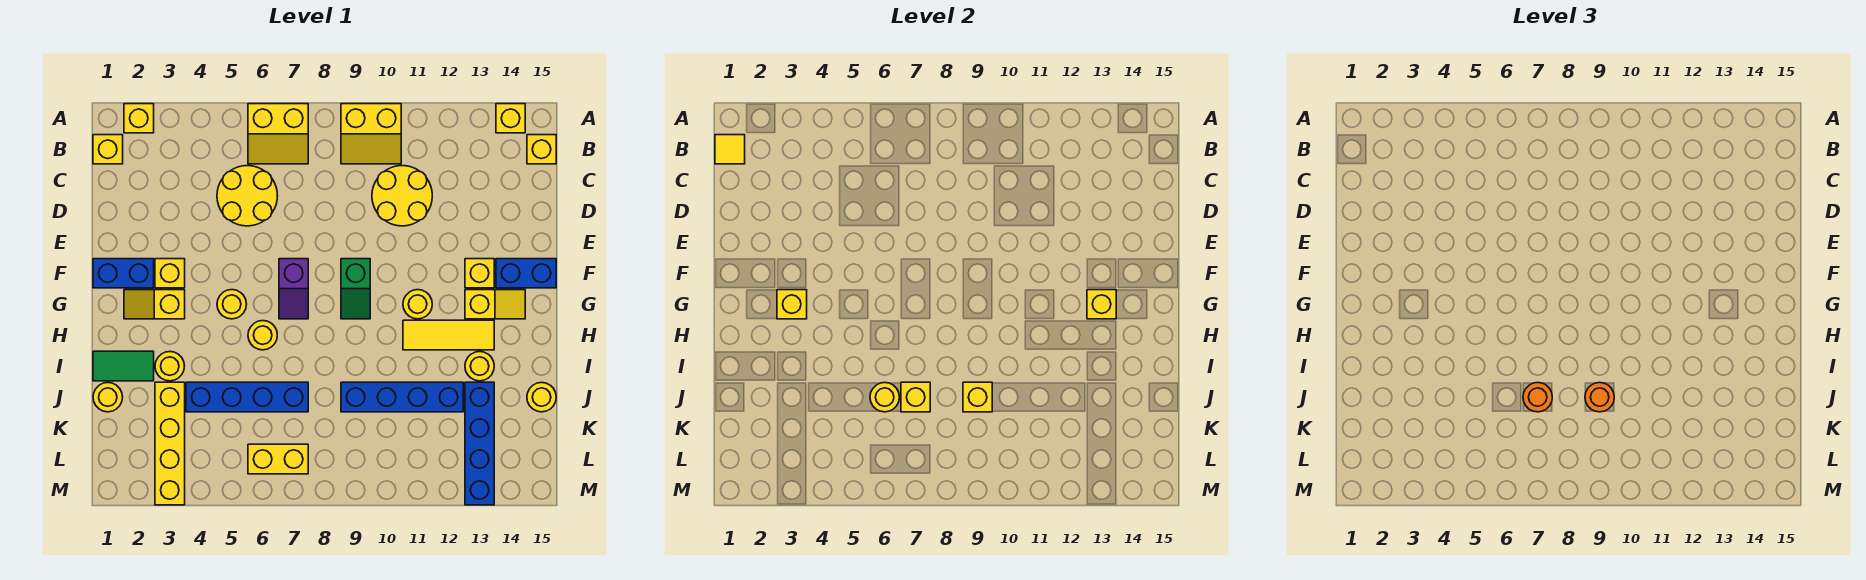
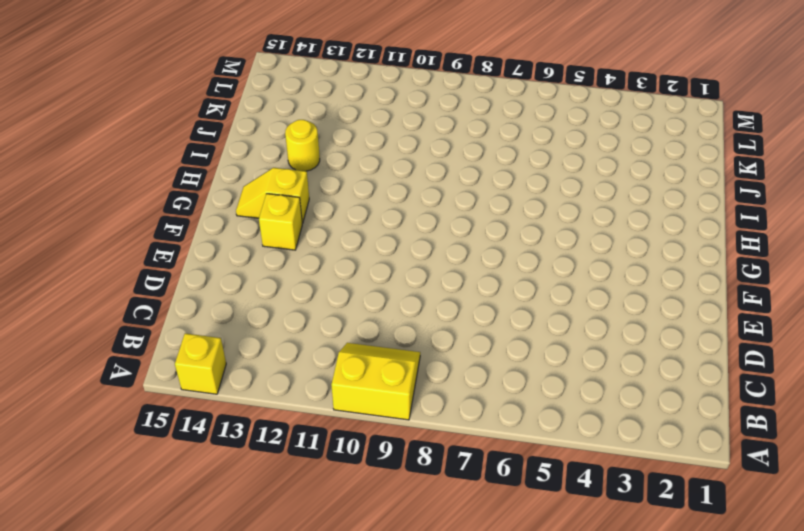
none -> yellow brick A2 level 1
none -> yellow slope A6:B7 level 1 top A
none -> yellow brick B1 level 1
none -> yellow brick B15 level 1

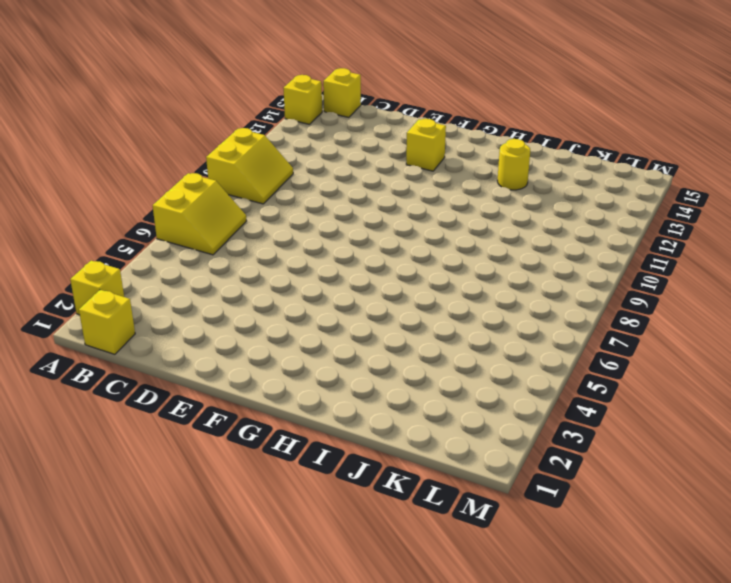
none -> yellow round brick C5:D6 level 1
none -> yellow round brick C10:D11 level 1
none -> blue brick F1:F2 level 1
none -> yellow brick F3 level 1

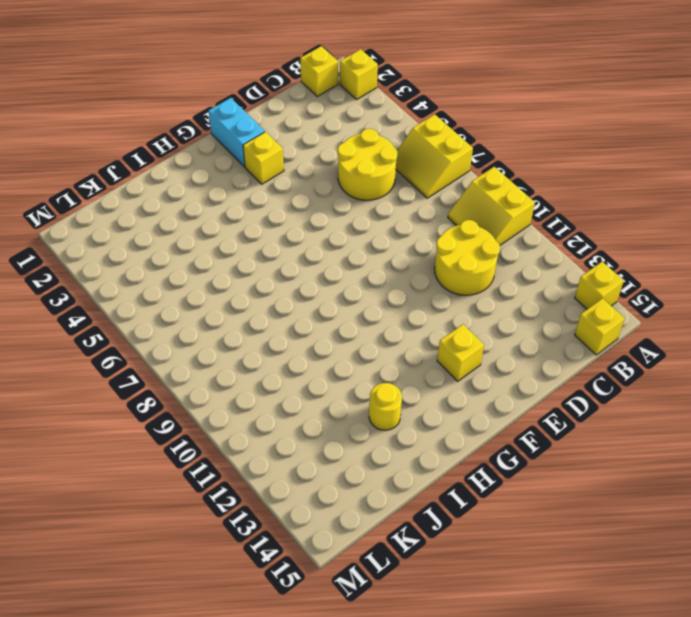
cyan brick F1:F2 level 1 -> blue brick F1:F2 level 1
none -> purple slope F7:G7 level 1 top F
none -> green slope F9:G9 level 1 top F
none -> blue brick F14:F15 level 1
none -> yellow slope G2:G3 level 1 top 3

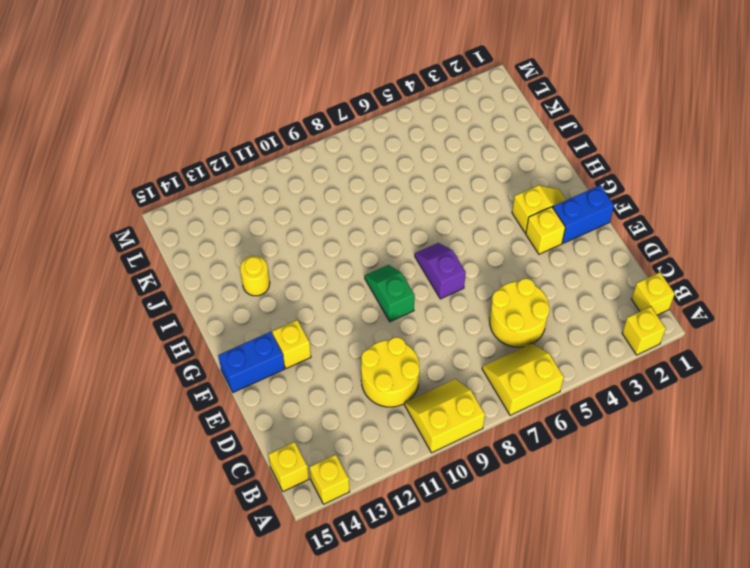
none -> yellow round brick G5 level 1
none -> yellow round brick G11 level 1
none -> yellow slope G13:G14 level 1 top 13
none -> yellow round brick H6 level 1

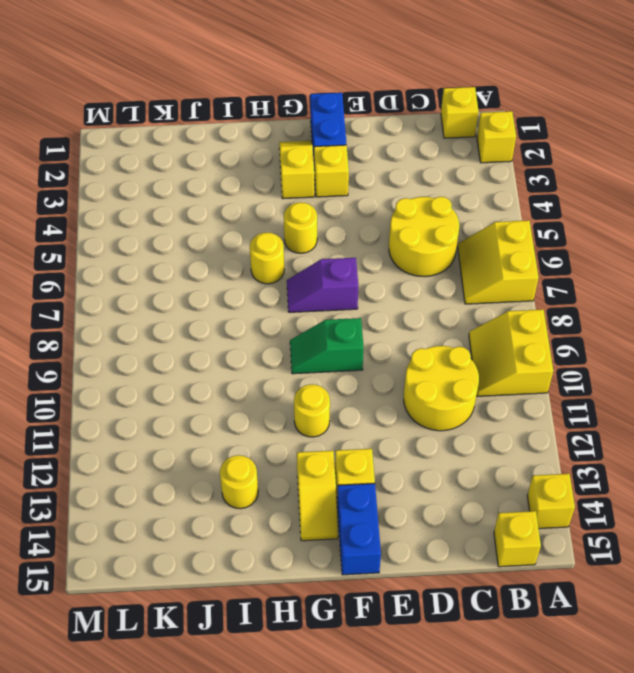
none -> yellow tile H11:H13 level 1
none -> green tile I1:I2 level 1
none -> yellow round brick I3 level 1
none -> yellow round brick J1 level 1

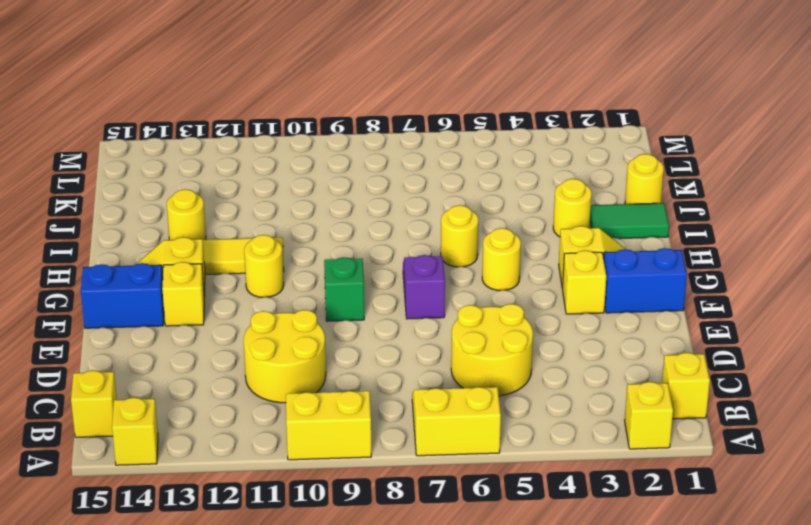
none -> yellow brick J3:M3 level 1
none -> blue brick J4:J7 level 1
none -> blue brick J9:J12 level 1
none -> blue brick J13:M13 level 1

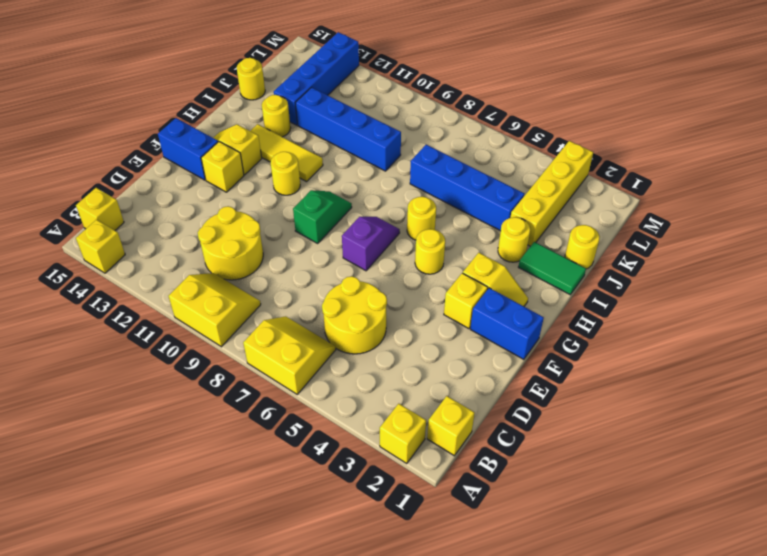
none -> yellow brick L6:L7 level 1
none -> yellow tile B1 level 2
none -> yellow brick G3 level 2
none -> yellow brick G13 level 2

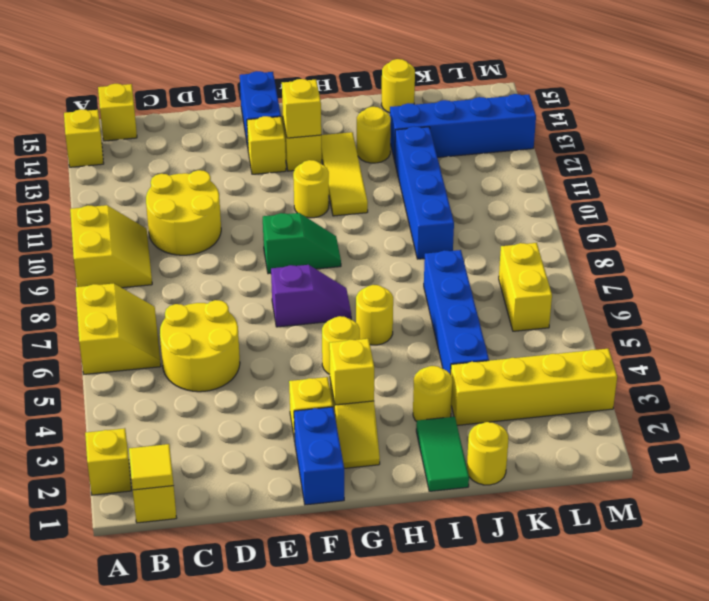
none -> yellow round brick J6 level 2
none -> yellow brick J7 level 2
none -> yellow brick J9 level 2
none -> orange round brick J7 level 3

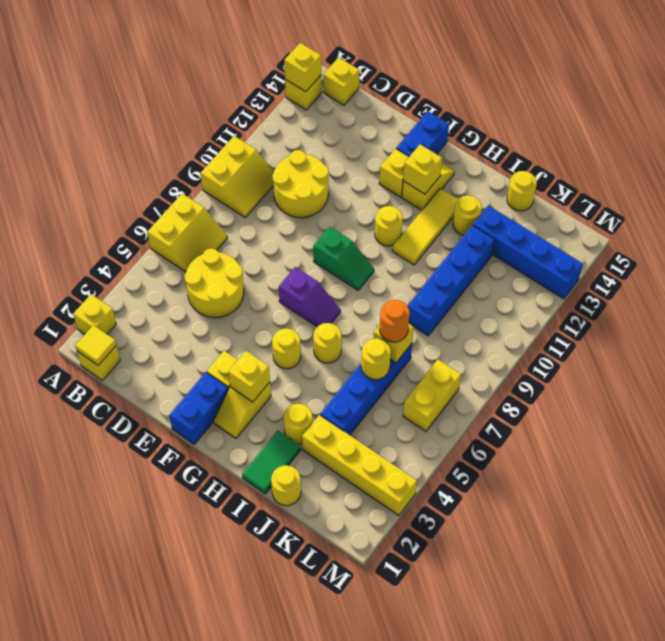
yellow brick A14 level 2 -> yellow brick J9 level 2
none -> orange round brick J9 level 3

